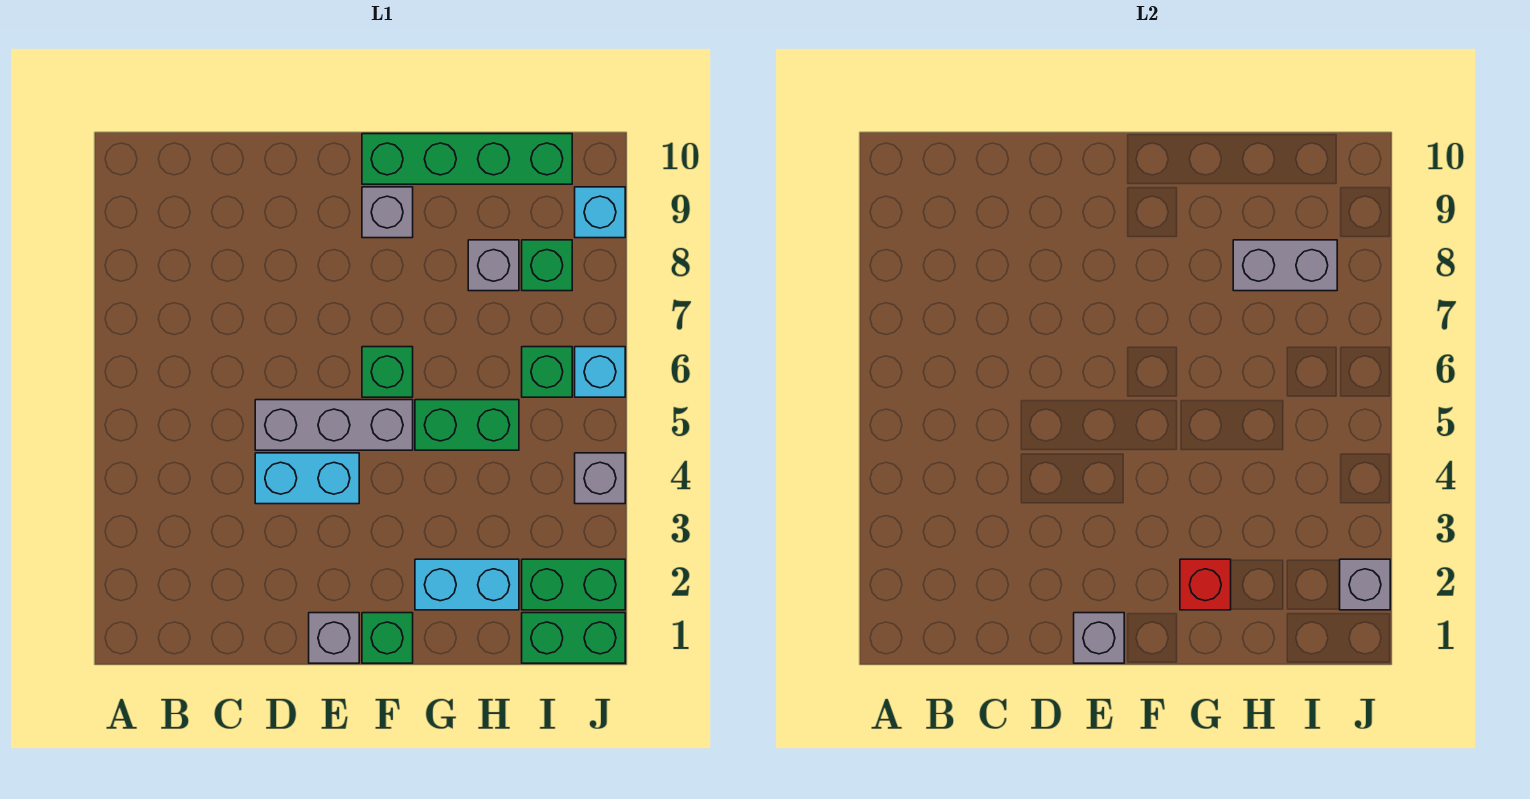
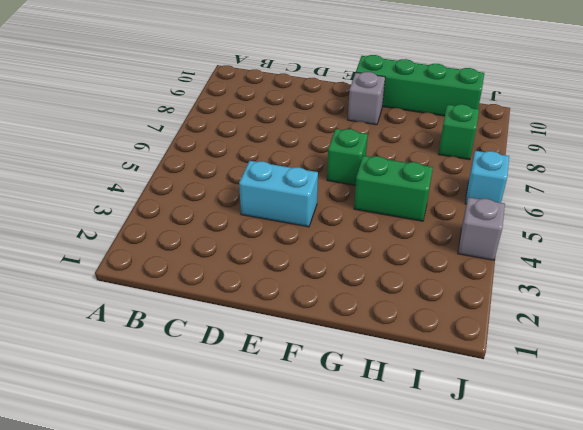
none -> grey brick D5:F5 level 1
none -> grey brick E1 level 1
none -> green brick F1 level 1

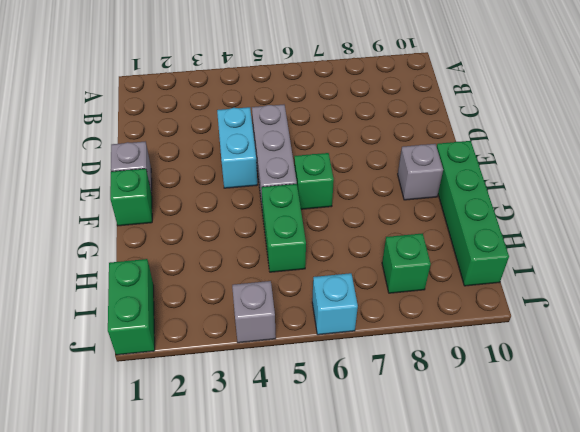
none -> cyan brick G2:H2 level 1
none -> grey brick H8 level 1
none -> green brick I2:J2 level 1

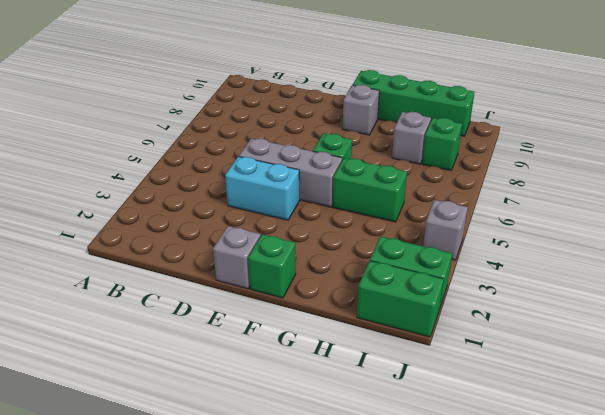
none -> cyan brick G2:H2 level 1
none -> green brick I6 level 1
none -> cyan brick J6 level 1

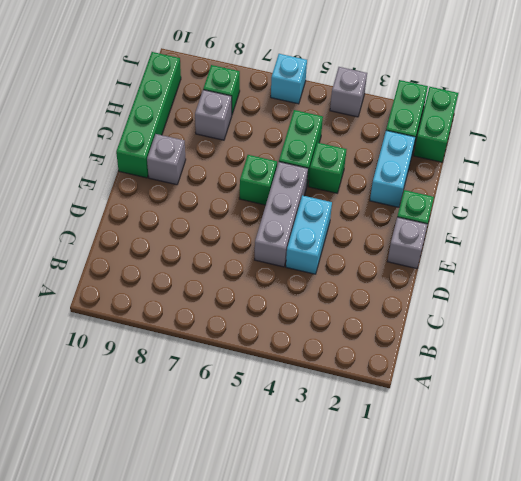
green brick G4 level 1 -> green brick I6 level 1
none -> cyan brick J9 level 1
none -> grey brick E1 level 2
none -> red brick G2 level 2

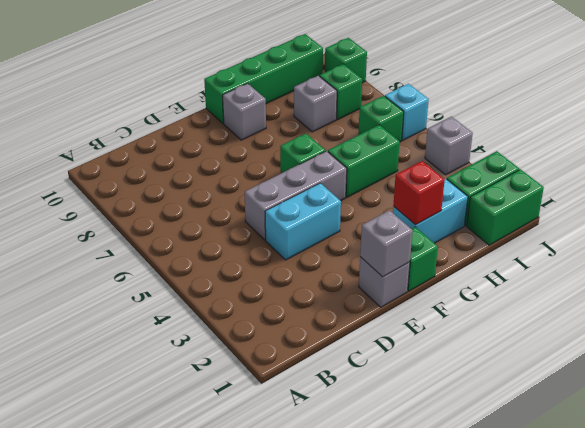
green brick J9 level 1 -> cyan brick J9 level 1
none -> grey brick H8:I8 level 2
none -> grey brick J2 level 2

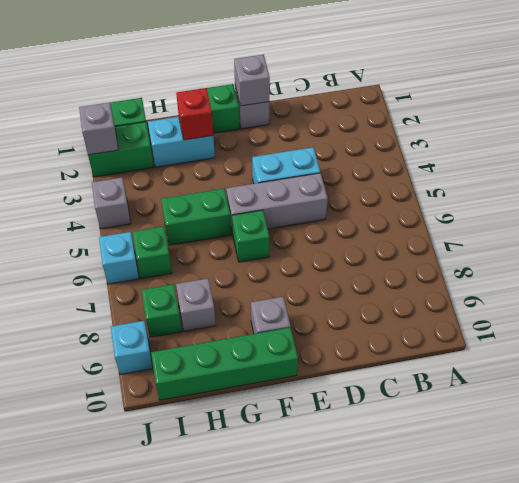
none -> grey brick H8:I8 level 2

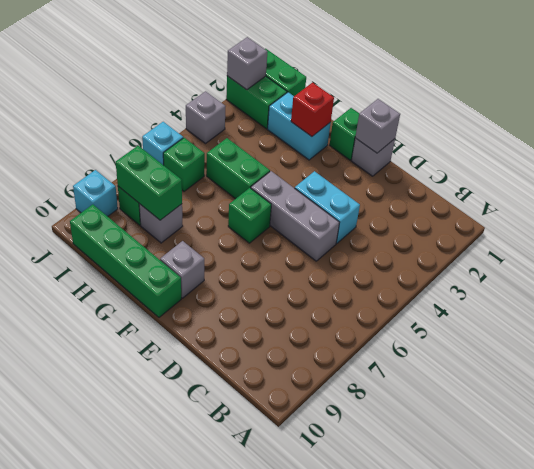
green brick H8:I8 level 2 -> grey brick H8:I8 level 2

